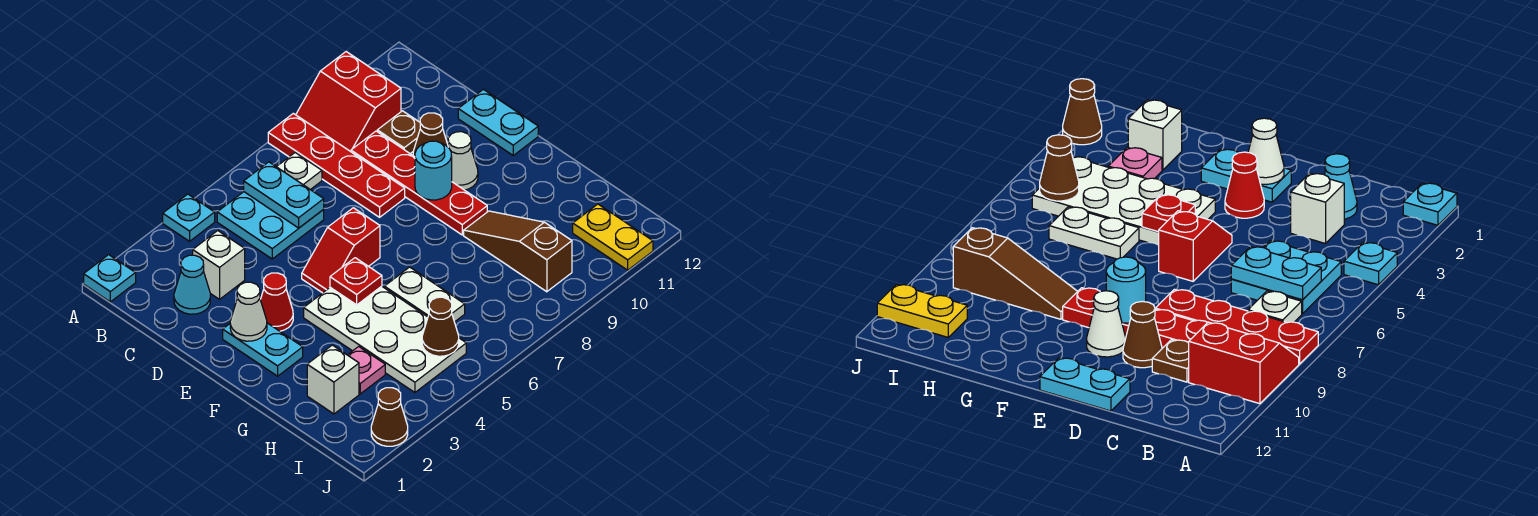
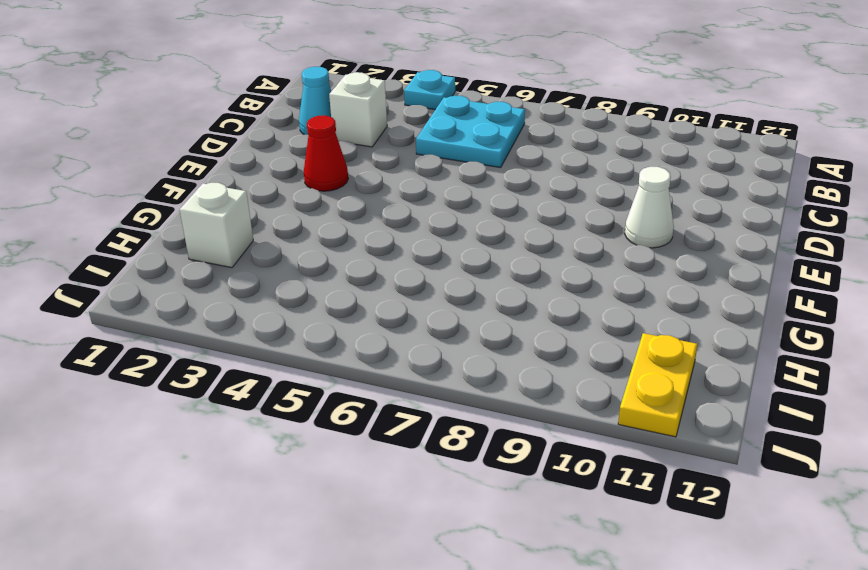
none -> cyan plate A1 level 1
none -> red plate A8:D8 level 1
none -> red slope A9:B10 level 1 top 10

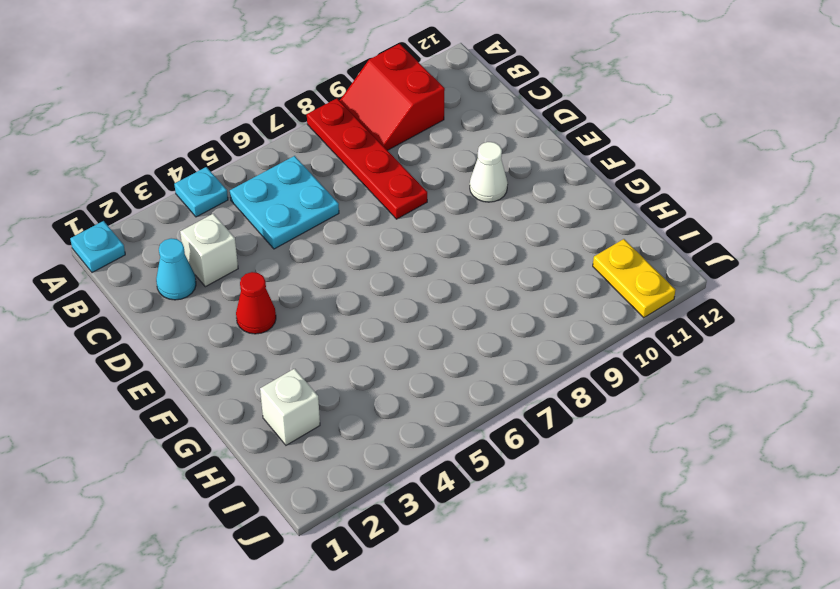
none -> white plate B7 level 1
none -> red plate C9:F9 level 1
none -> brown plate C10 level 1

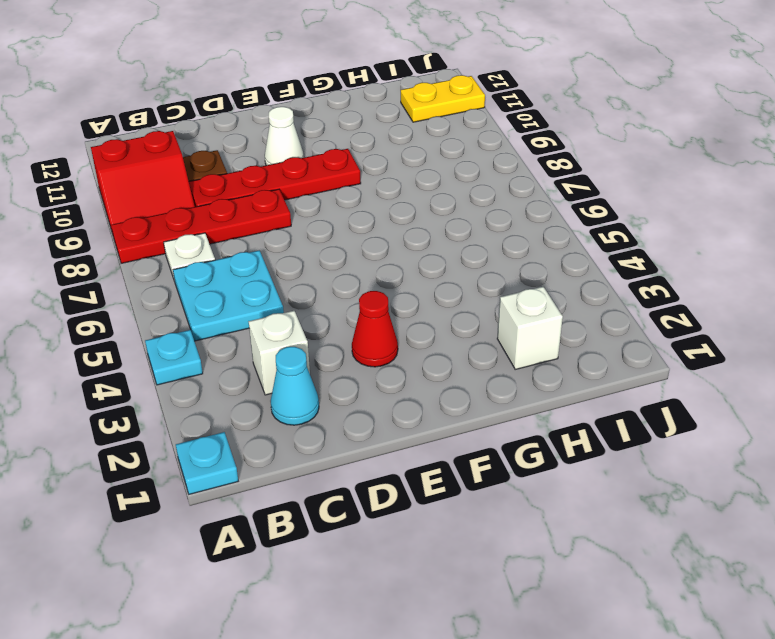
none -> brown cone D10 level 1
none -> cyan plate D12:E12 level 1
none -> cyan plate E2:F2 level 1

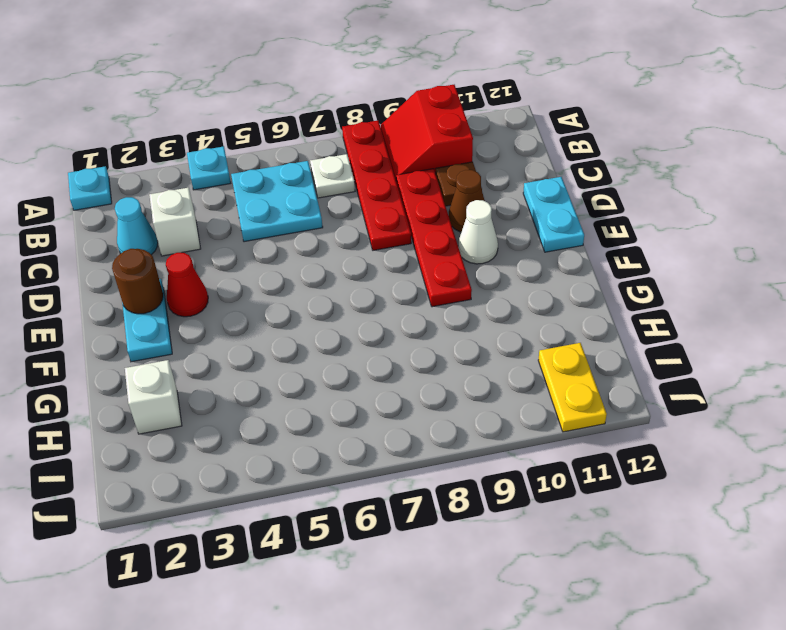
brown round brick E2 level 2 -> white cone E2 level 2
none -> red slope E5:E6 level 1 top 6
none -> white plate F4:I5 level 1
none -> white plate G6:H6 level 1

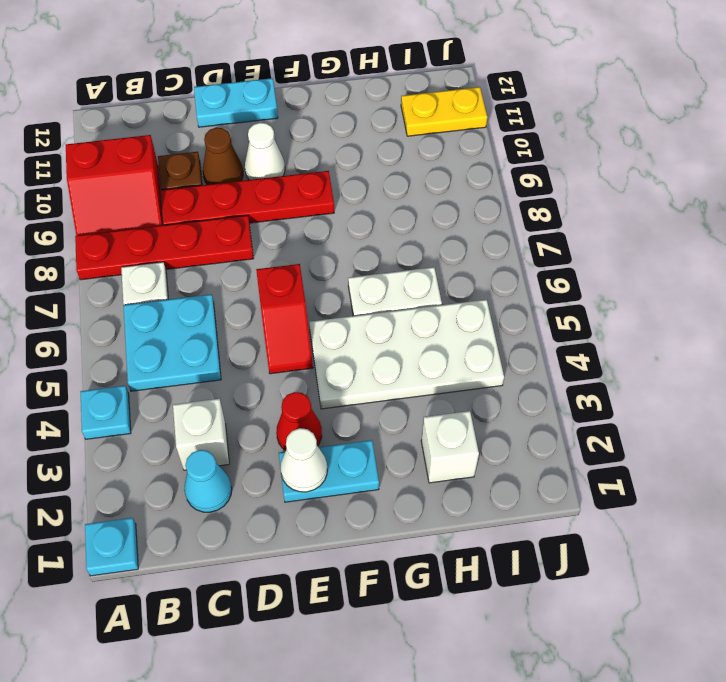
none -> brown slope G9:I9 level 1 top I
none -> pink plate H3 level 1
none -> brown cone J2 level 1

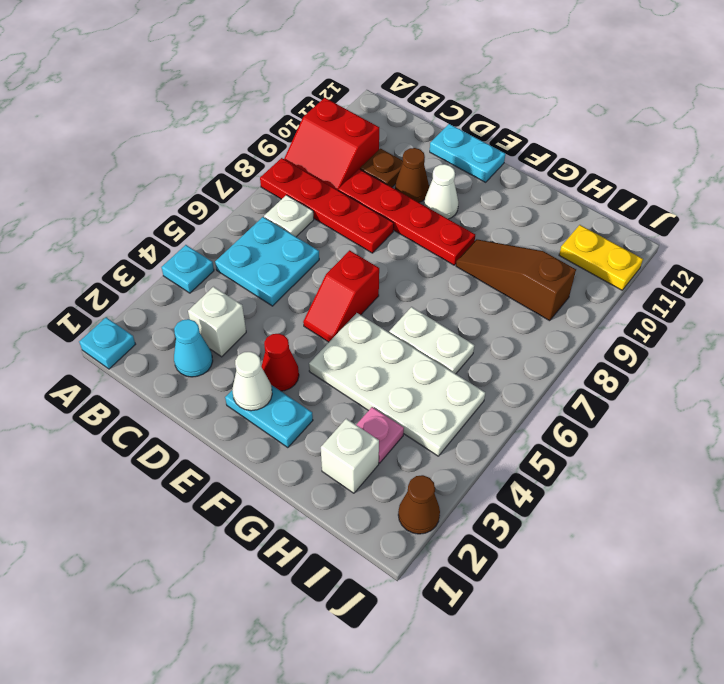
none -> cyan plate B6:C6 level 2
none -> cyan round brick E9 level 2
none -> red plate F5 level 2

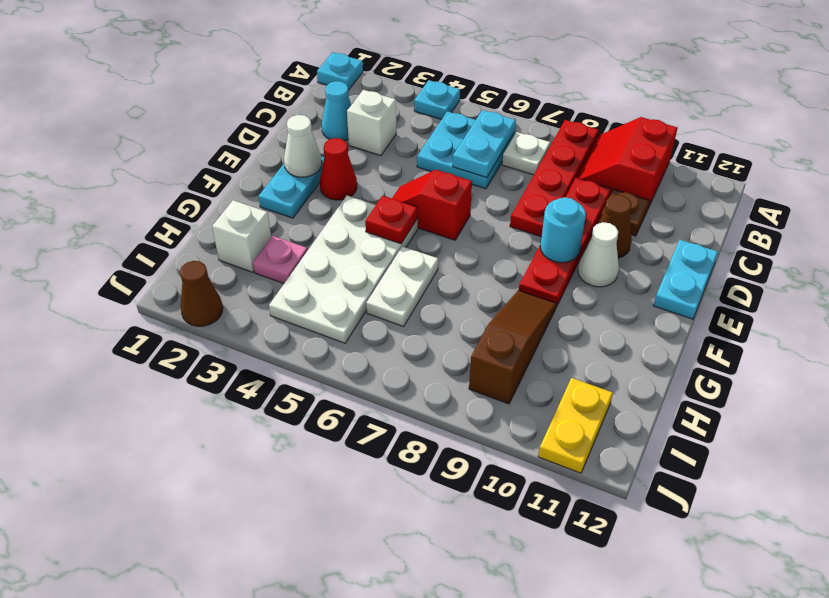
none -> brown cone I5 level 2

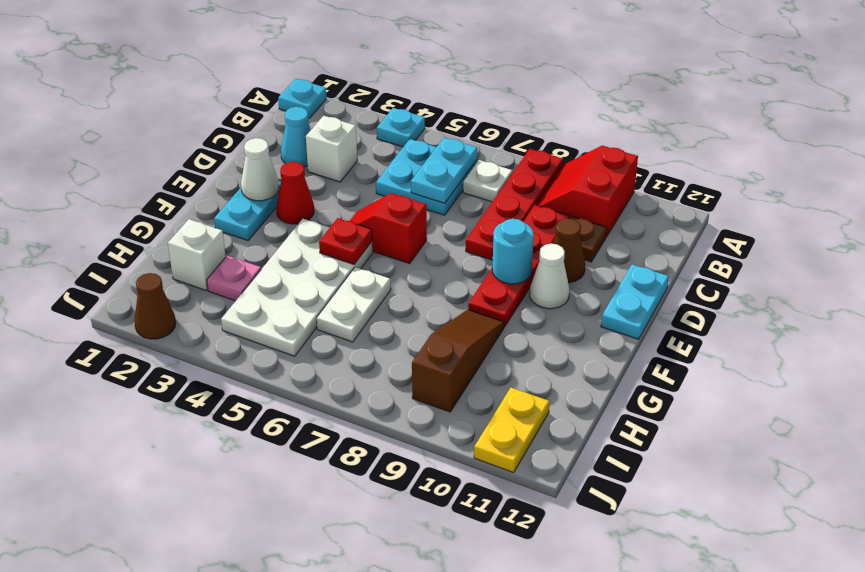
none -> brown cone I5 level 2

